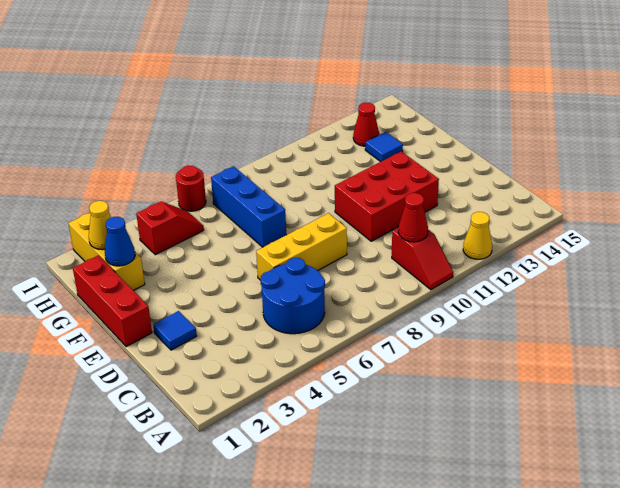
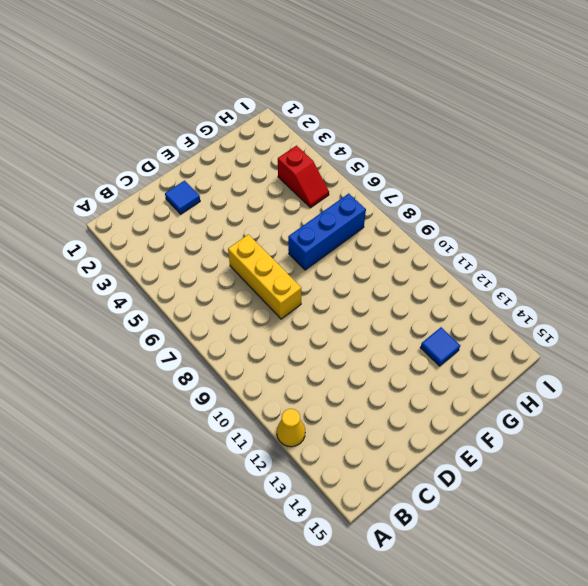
none -> red slope A10:B10 level 1 top B
none -> blue round brick B5:C6 level 1
none -> red brick D10:E12 level 1

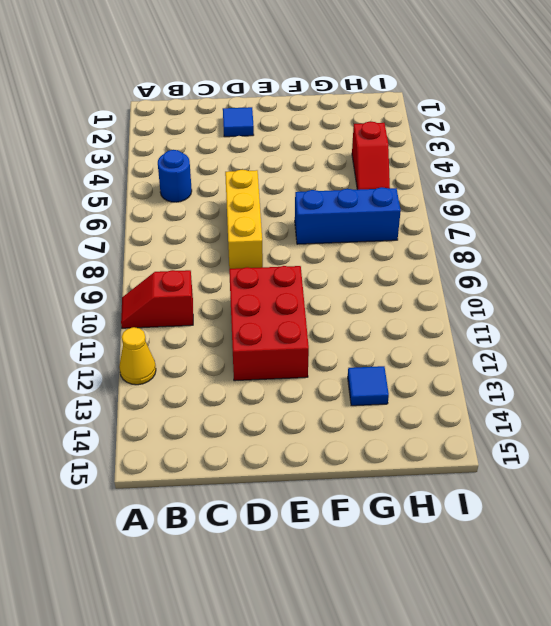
blue round brick B5 level 1 -> blue round brick B5:C6 level 1
none -> red brick E1:G1 level 1
none -> yellow brick G2:I2 level 1
none -> red cone H13 level 1

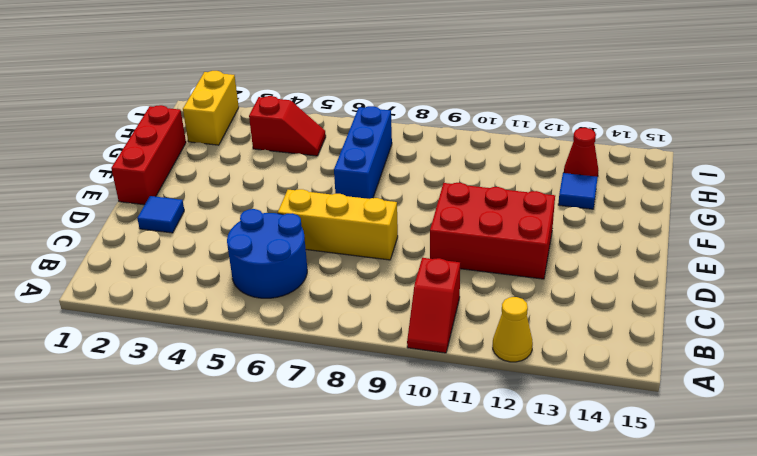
yellow brick H2:I2 level 1 -> yellow brick G2:I2 level 1
none -> red round brick I6 level 1
none -> red cone B10 level 2
none -> blue cone G2 level 2

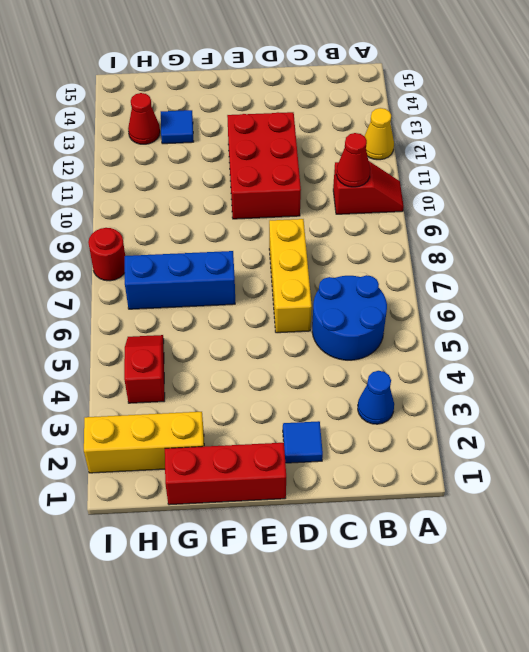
blue cone B3 level 1 -> blue cone G2 level 2
red round brick I8 level 1 -> red round brick I6 level 1
none -> yellow cone H2 level 2

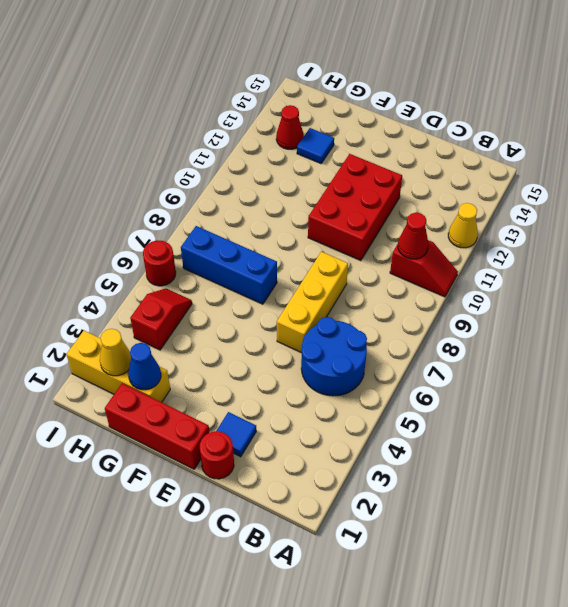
red round brick D1 level 1 -> none

